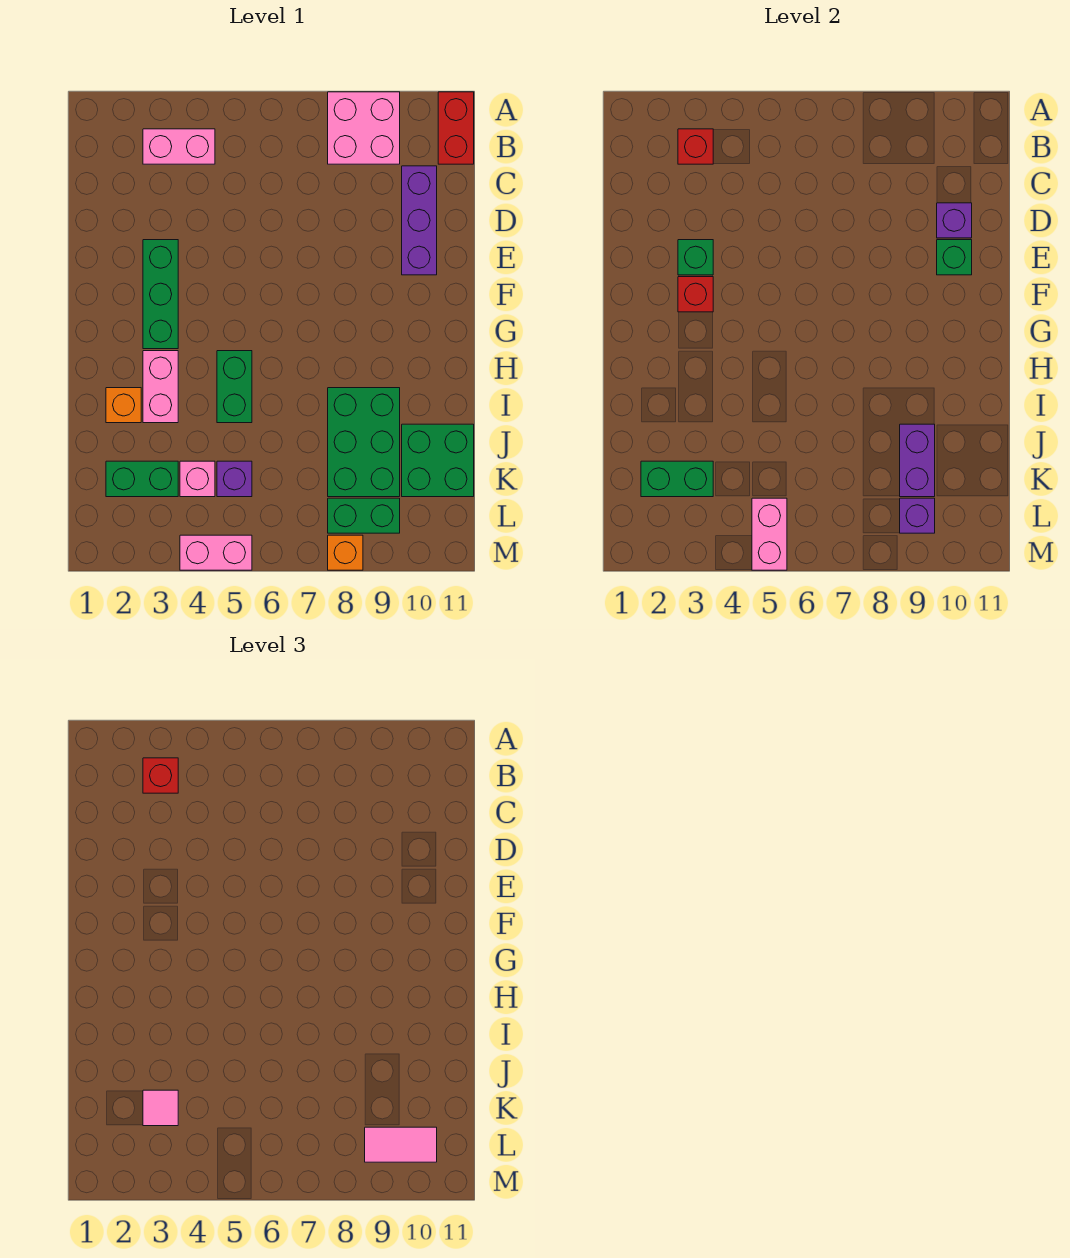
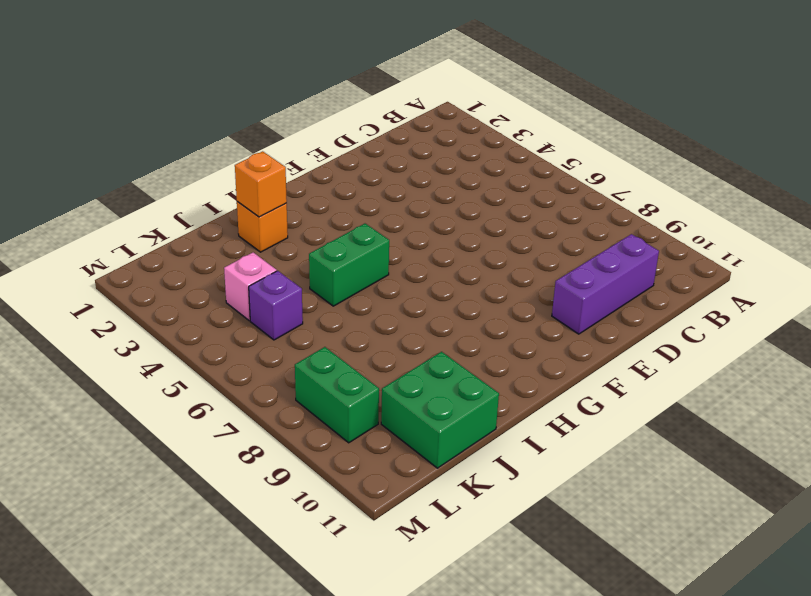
orange brick I2 level 2 -> orange brick M8 level 1
none -> pink brick A8:B9 level 1
none -> red brick A11:B11 level 1
none -> pink brick B3:B4 level 1

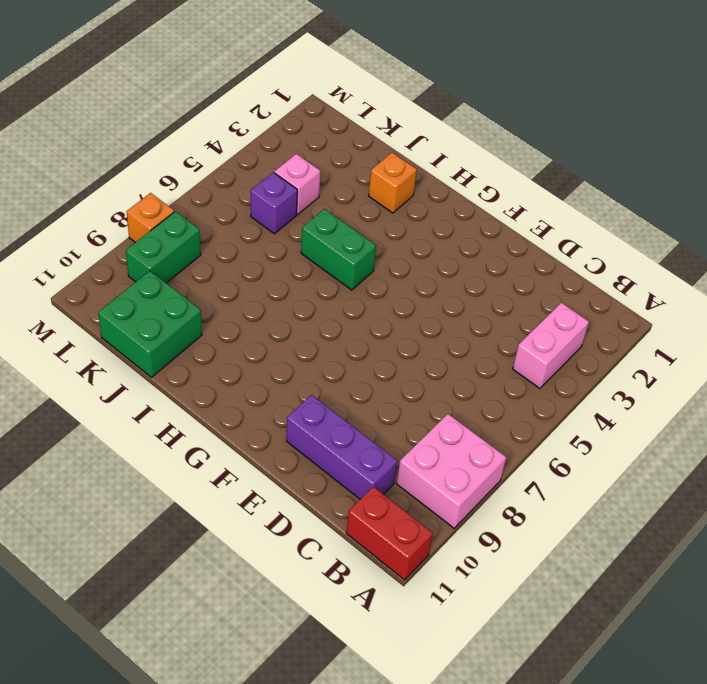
none -> green brick E3:G3 level 1
none -> pink brick H3:I3 level 1
none -> green brick I8:K9 level 1

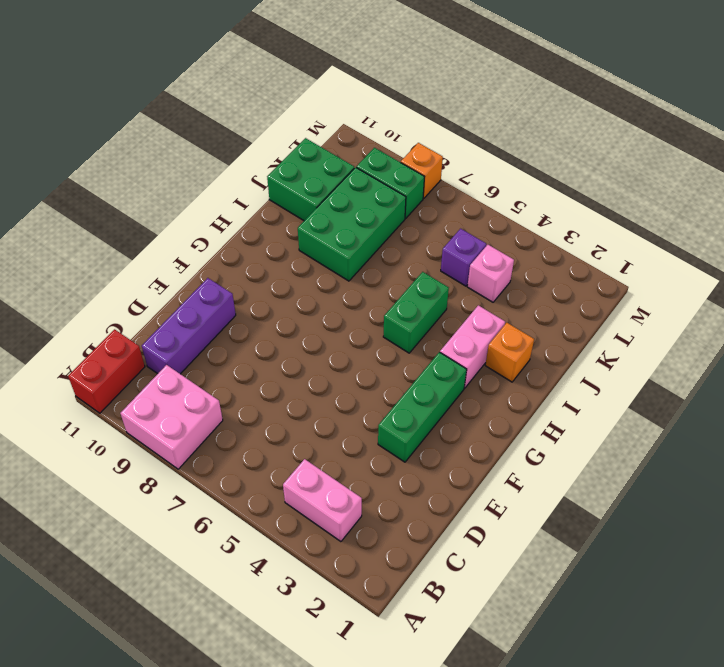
none -> green brick K2:K3 level 1
none -> pink brick M4:M5 level 1
none -> red brick B3 level 2

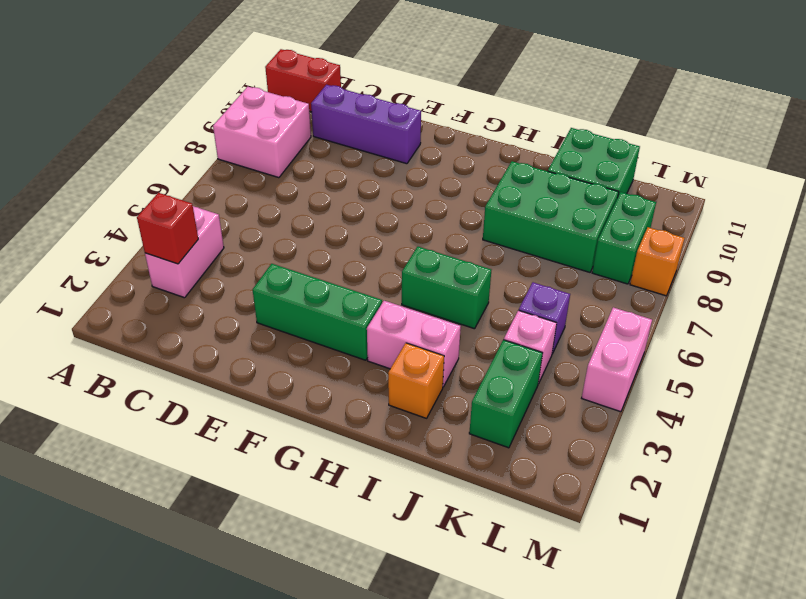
none -> purple brick D10 level 2
none -> green brick E3 level 2
none -> green brick E10 level 2

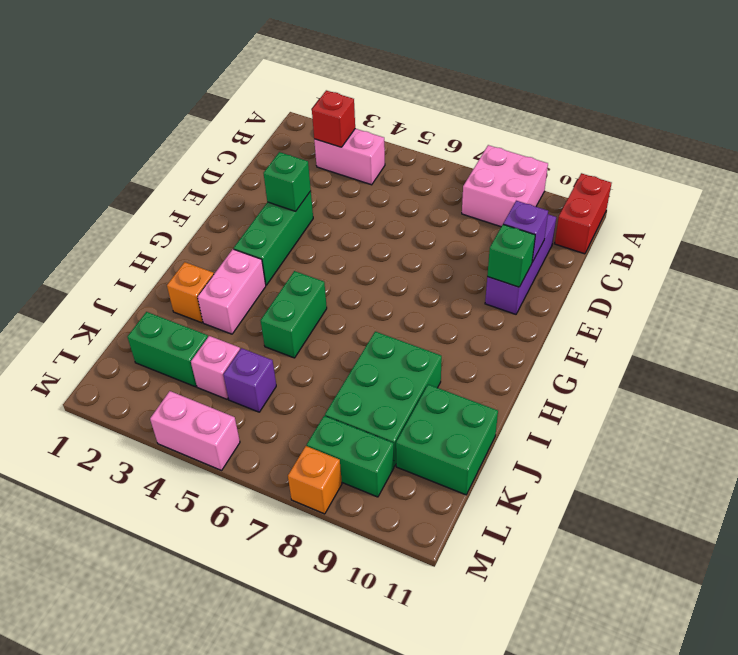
none -> red brick F3 level 2
none -> purple brick J9:K9 level 2
none -> green brick K2:K3 level 2

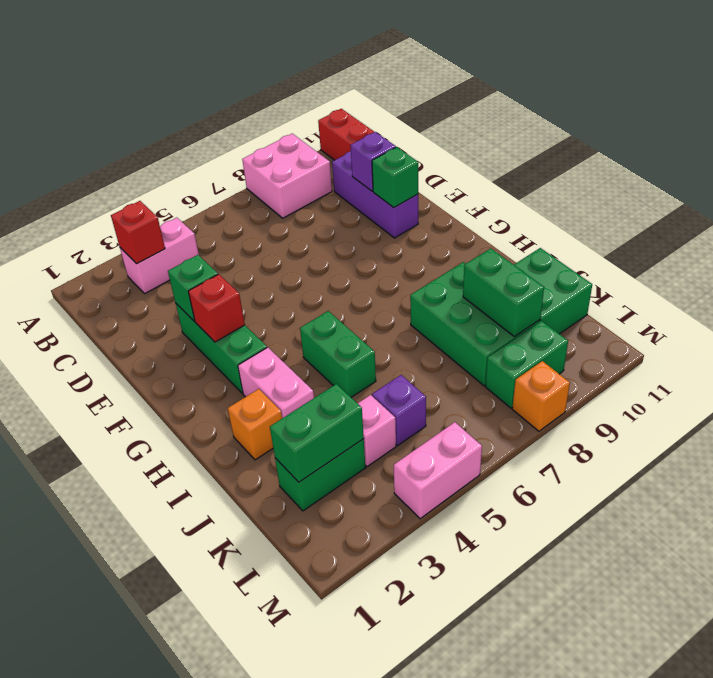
green brick J9:K9 level 2 -> purple brick J9:K9 level 2
none -> pink brick L5:M5 level 2
none -> purple brick L9 level 2
none -> red brick B3 level 3

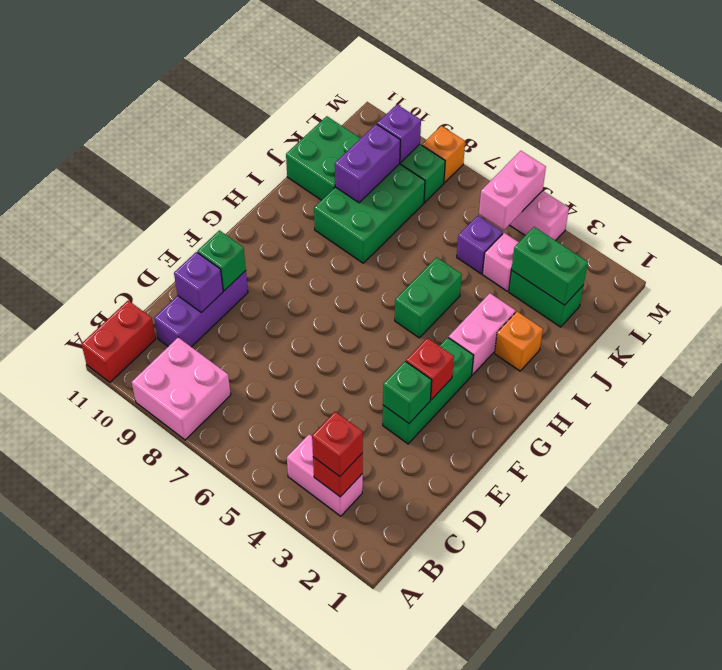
none -> pink tile K3 level 3
none -> pink tile L9:L10 level 3

